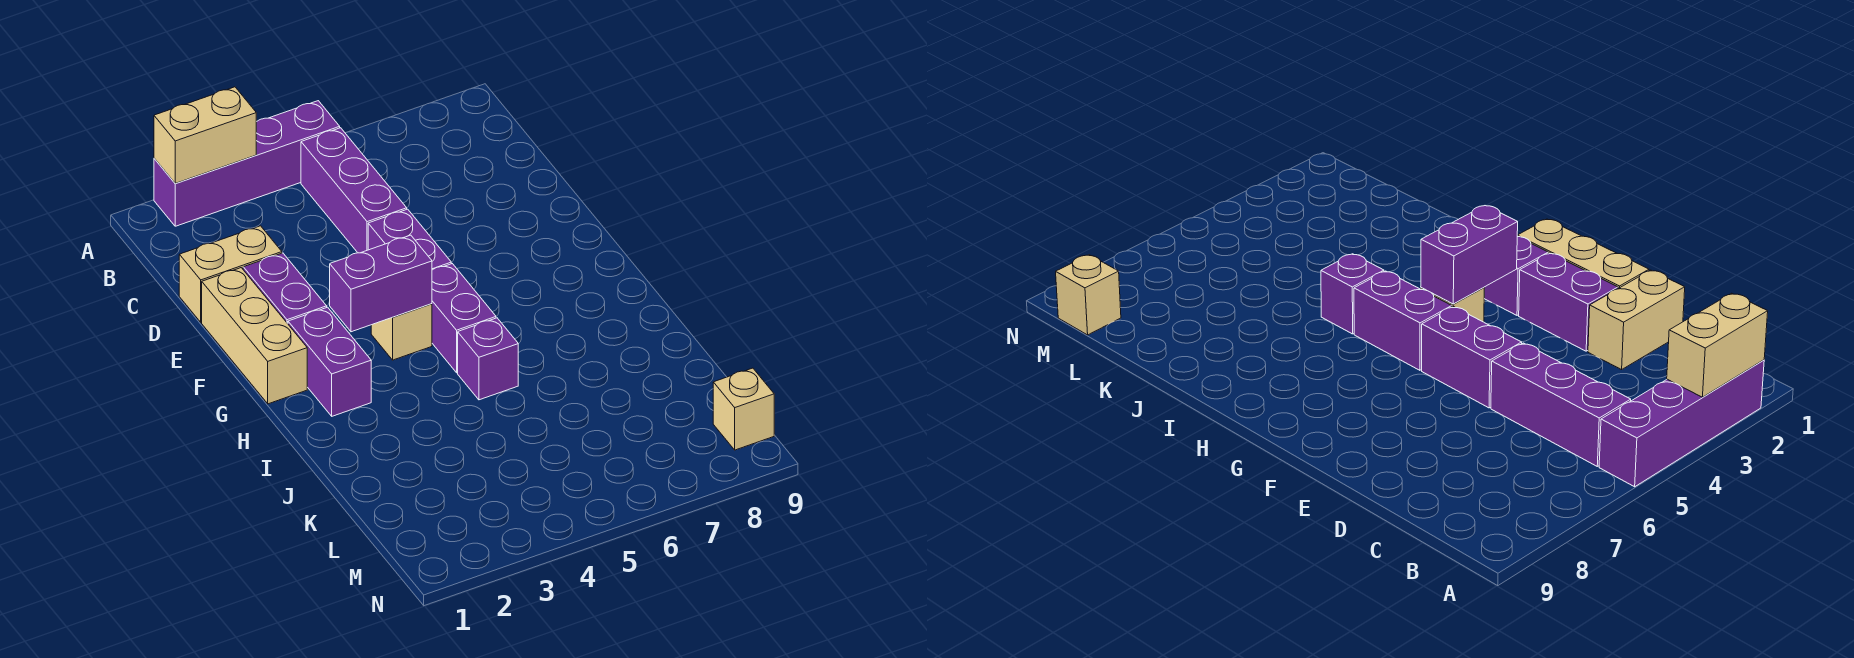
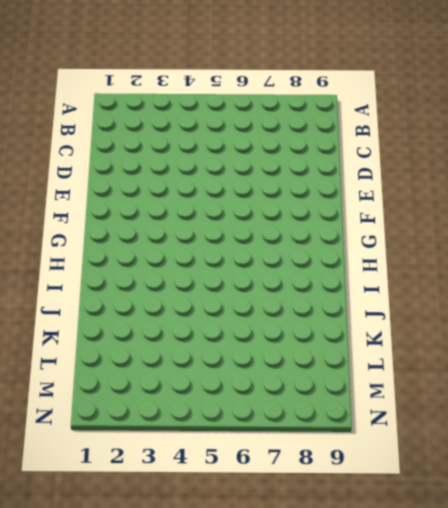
none -> purple brick A2:A5 level 1
none -> purple brick B5:D5 level 1
none -> tan brick D1:D2 level 1

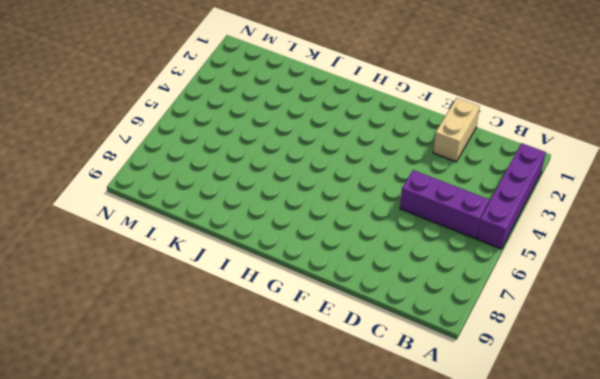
none -> tan brick E1:G1 level 1
none -> purple brick E2:F2 level 1
none -> purple brick E5:F5 level 1

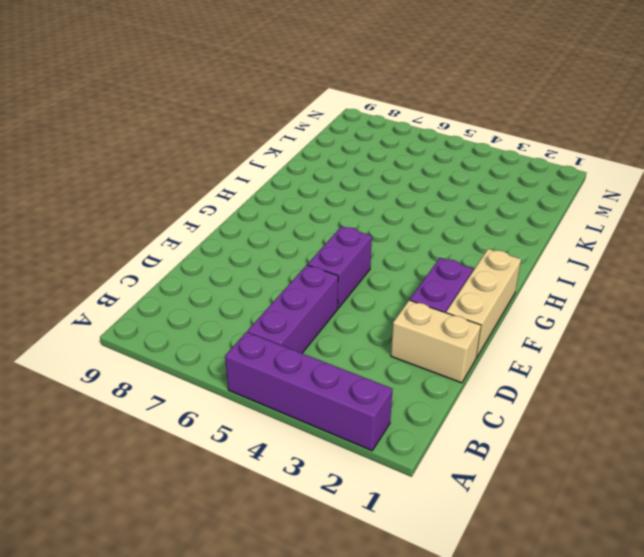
none -> purple brick G2:H2 level 1
none -> tan brick G4 level 1
none -> purple brick G5:H5 level 1

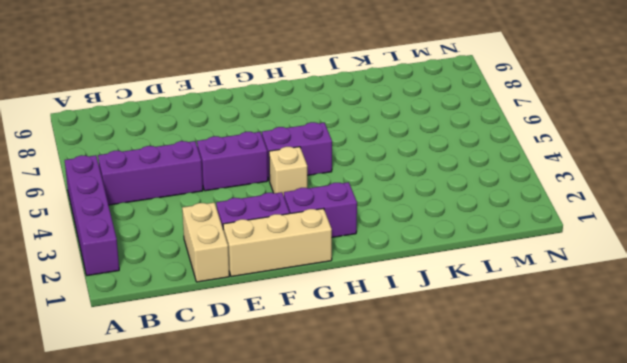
none -> purple brick I5 level 1
none -> tan brick M9 level 1
none -> tan brick A2:A3 level 2

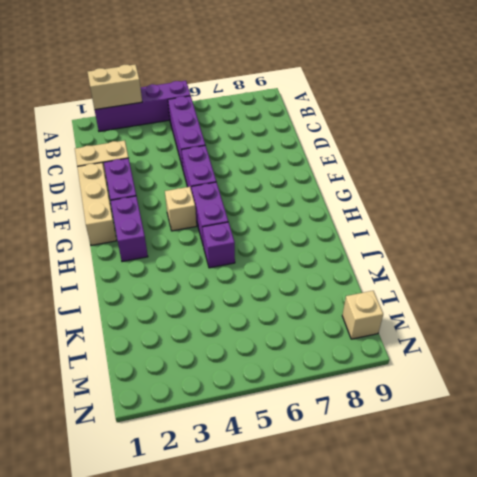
none -> purple brick G3:G4 level 2

